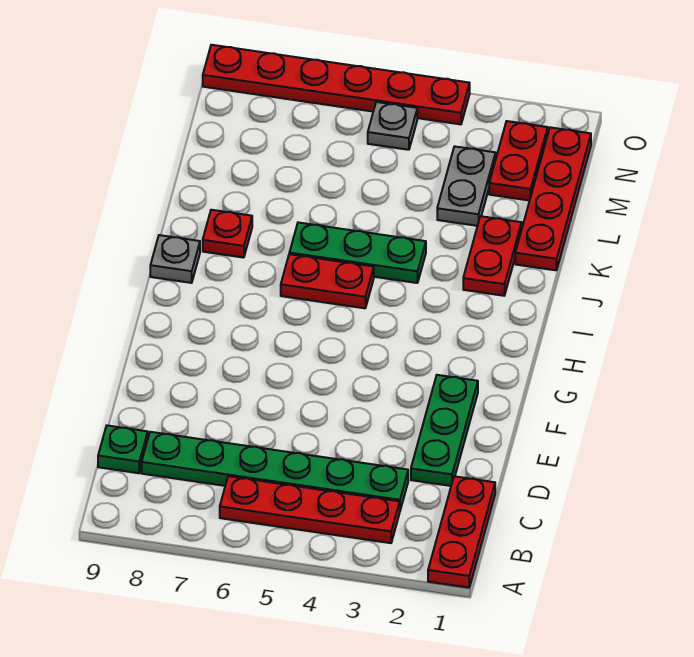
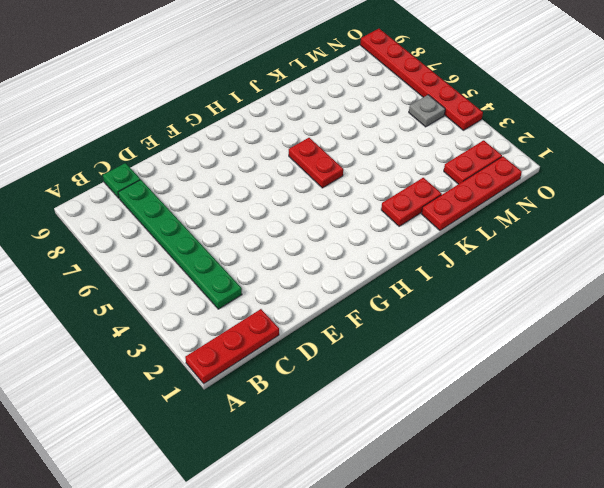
none -> red plate B3:B6 level 1
none -> green plate D2:F2 level 1
none -> grey plate I9 level 1

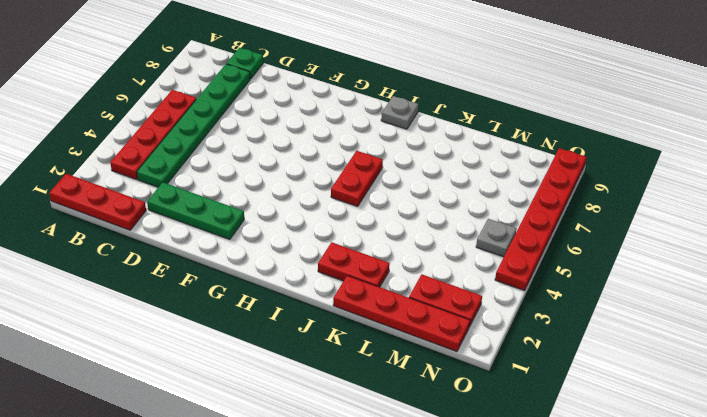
none -> green plate J4:J6 level 1
none -> red plate J8 level 1
none -> grey plate L3:M3 level 1

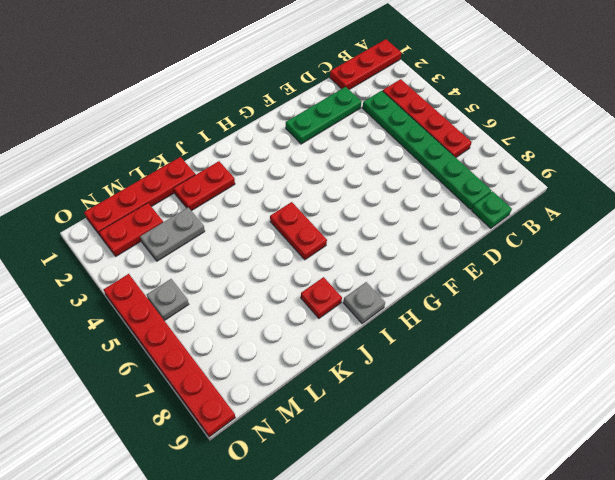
none -> green plate J4:J6 level 1

